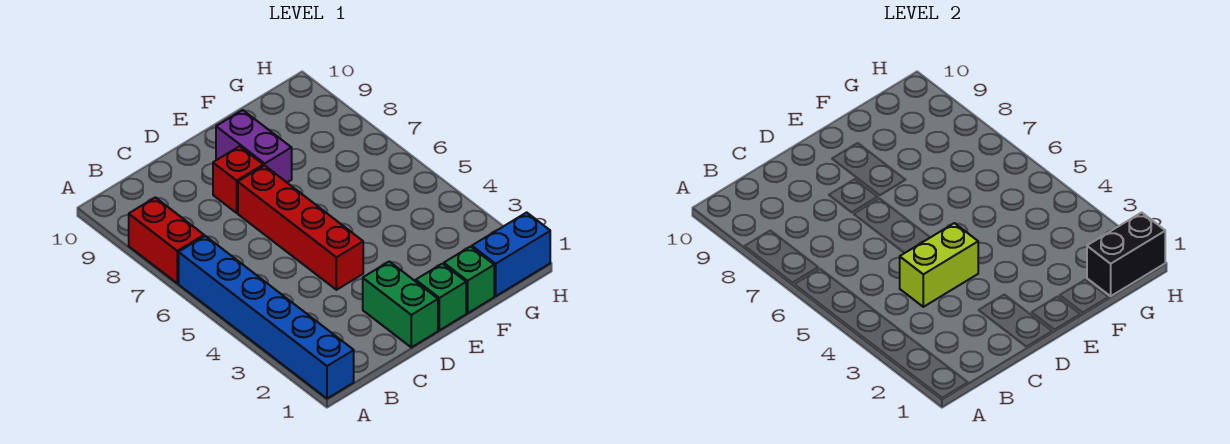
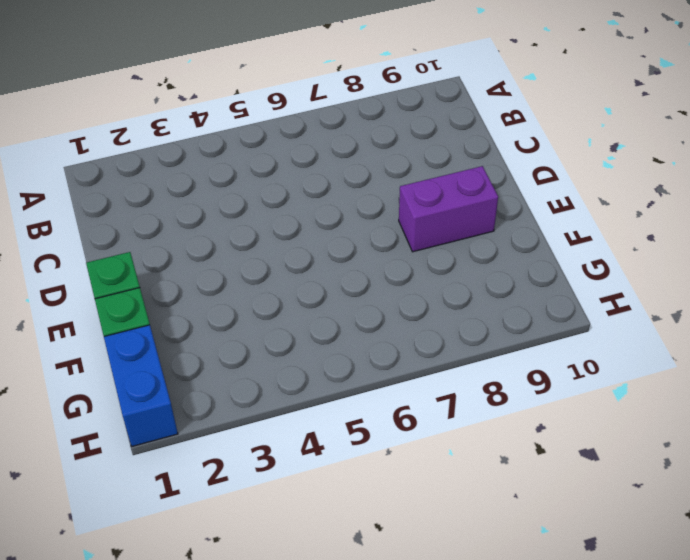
none -> blue brick A1:A6 level 1
none -> red brick A7:A8 level 1

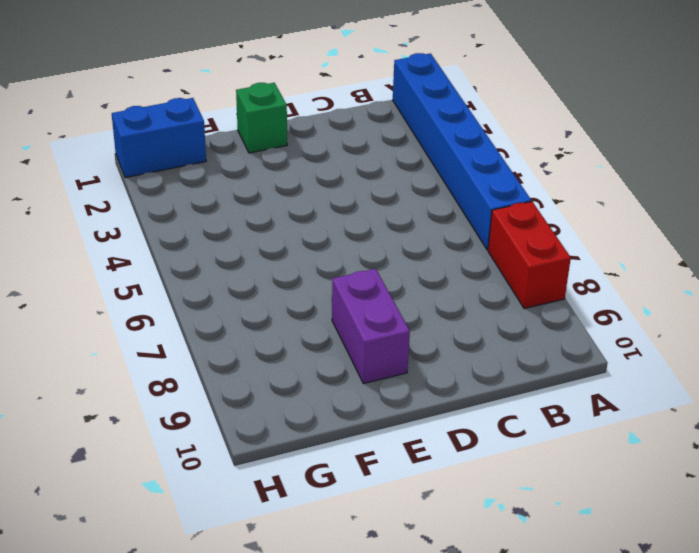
none -> green brick D1:D2 level 1
none -> red brick D4:D7 level 1

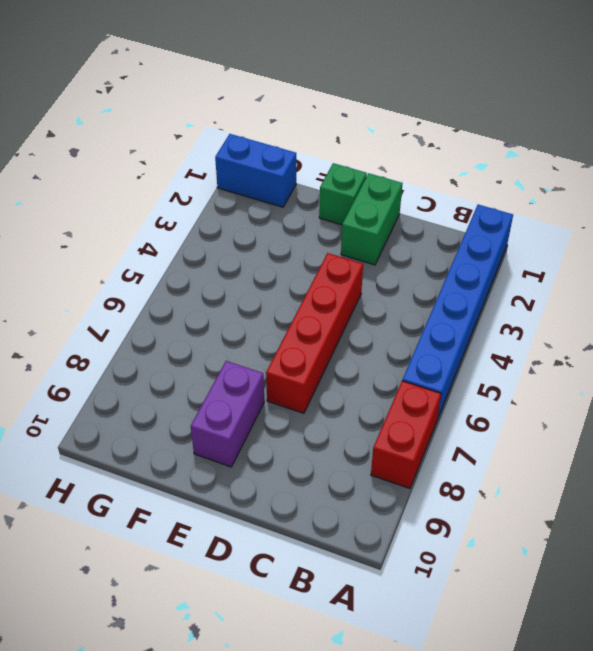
none -> red brick D8 level 1
none -> green brick F1 level 1

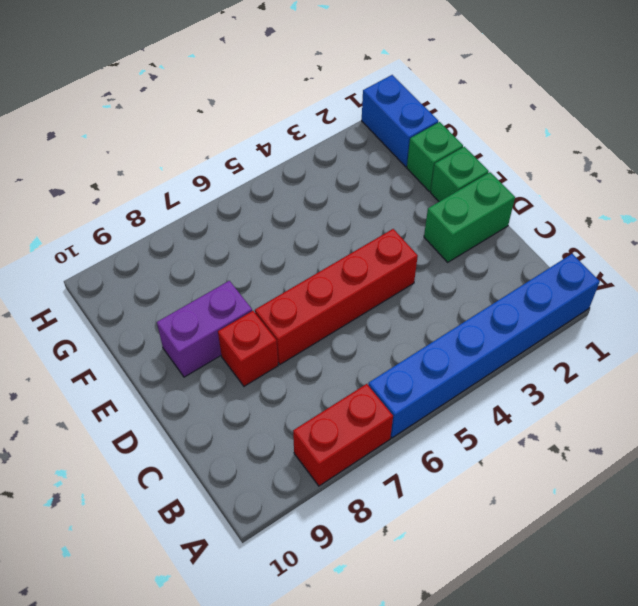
none -> lime brick C4:D4 level 2
none -> black brick G1:H1 level 2

